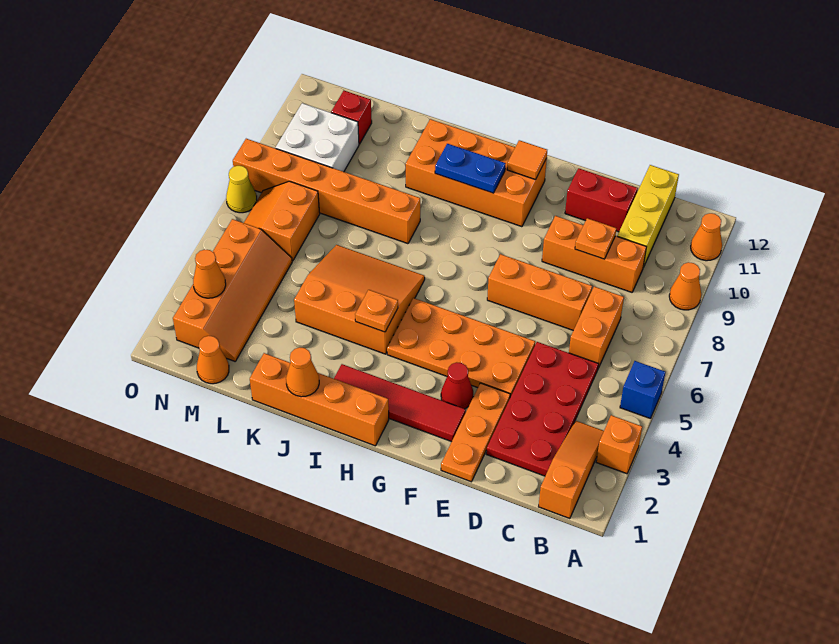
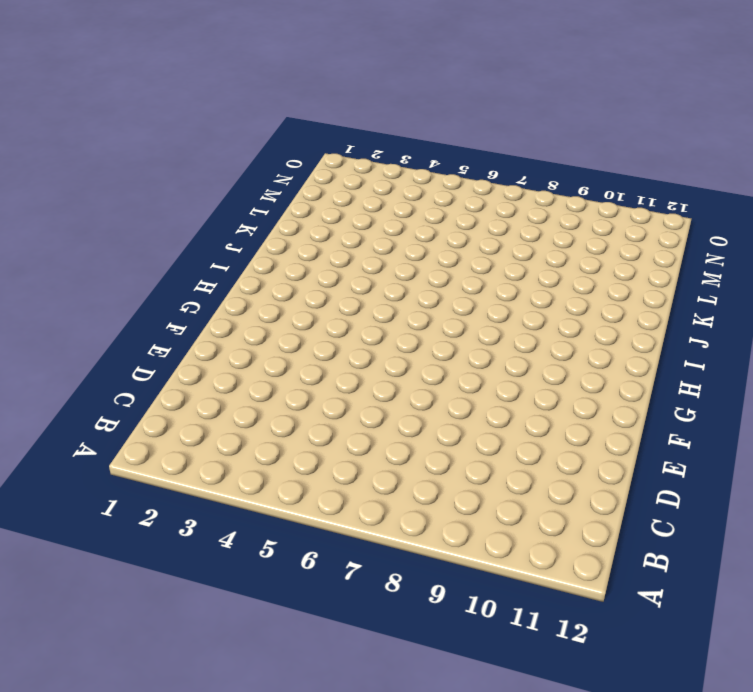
none -> orange brick A3 level 1
none -> blue brick A5 level 1
none -> orange cone A9 level 1
none -> orange cone A11 level 1

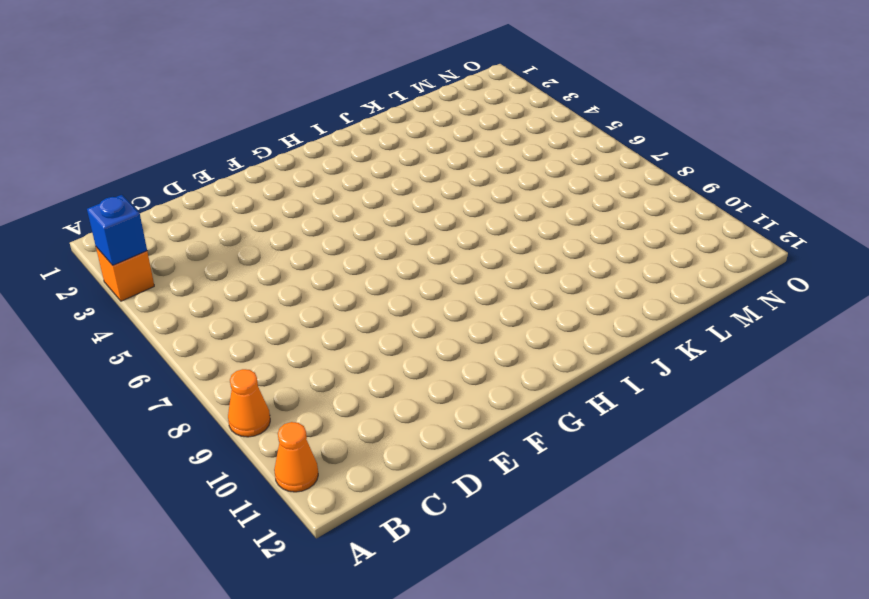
blue brick A3 level 2 -> blue brick A5 level 1
none -> orange slope B1:B3 level 1 top 1
none -> red plate C2:D5 level 1
none -> orange brick C6:C7 level 1
none -> orange brick C9:E9 level 1

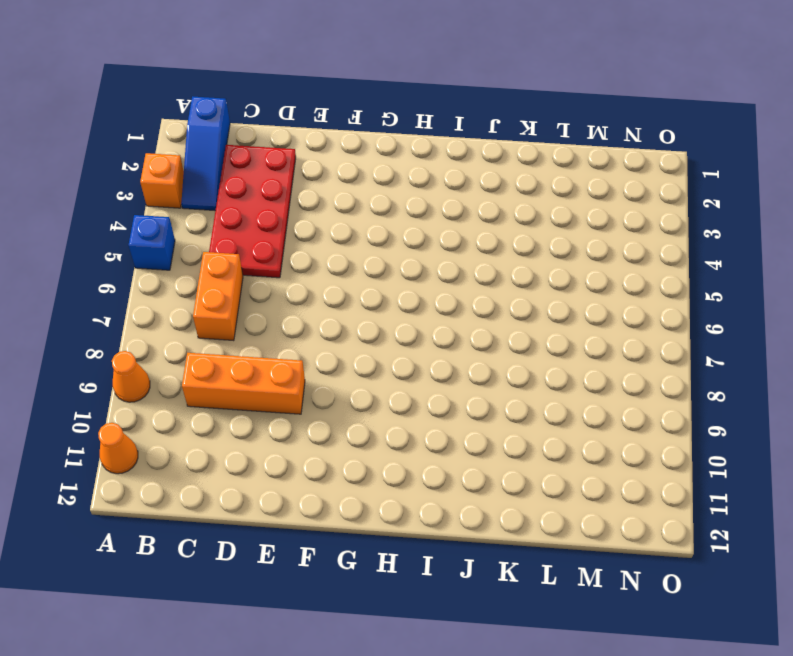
blue slope B1:B3 level 1 top 1 -> orange slope B1:B3 level 1 top 1
none -> yellow brick C10:C12 level 1
none -> orange brick D7:F7 level 1
none -> red brick D11:E11 level 1
none -> orange plate E1:E3 level 1

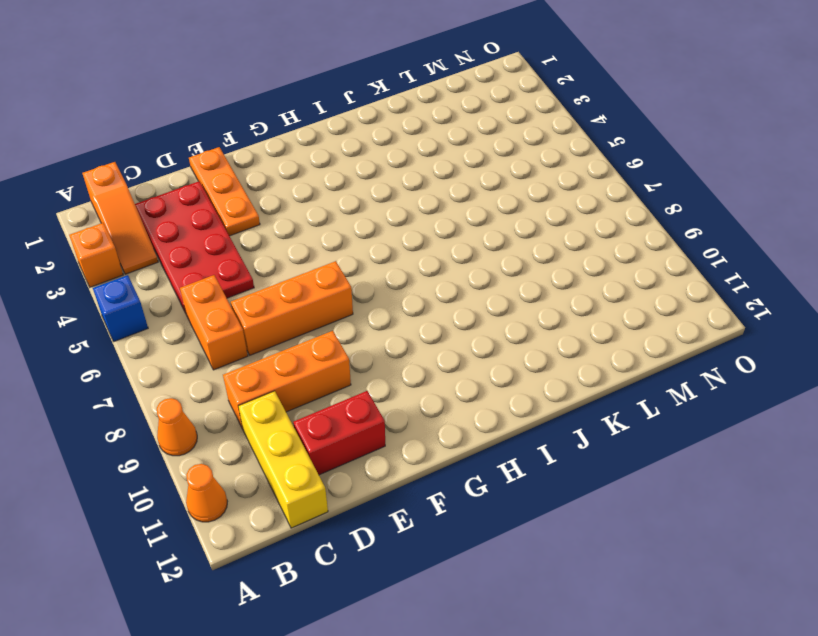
none -> orange plate E4:H5 level 1
none -> red tile F2:I2 level 1
none -> red cone F3 level 1
none -> orange brick G10:J11 level 1

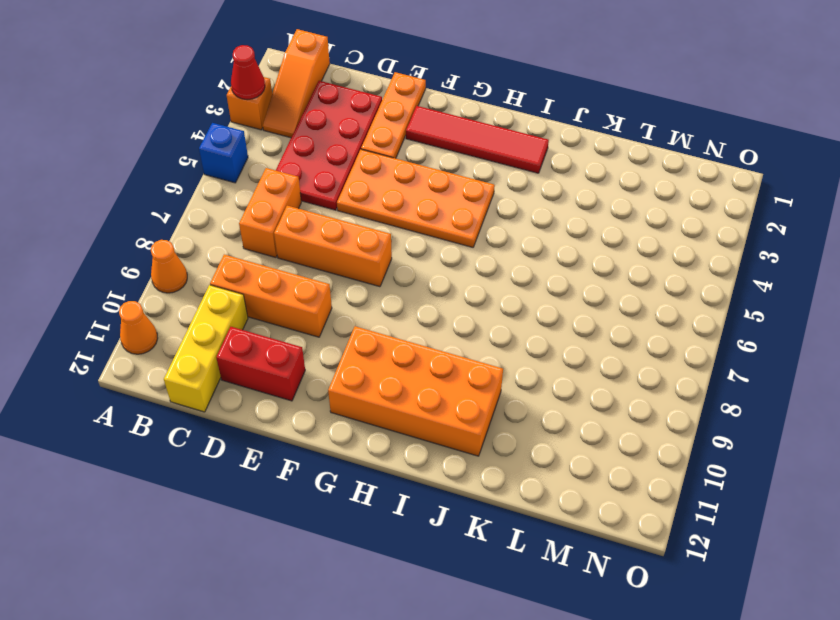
red cone A3 level 2 -> red cone F3 level 1
none -> orange brick H1:K1 level 1
none -> orange slope I4:K6 level 1 top 4
none -> orange brick J8:O8 level 1
none -> orange cone M1 level 1

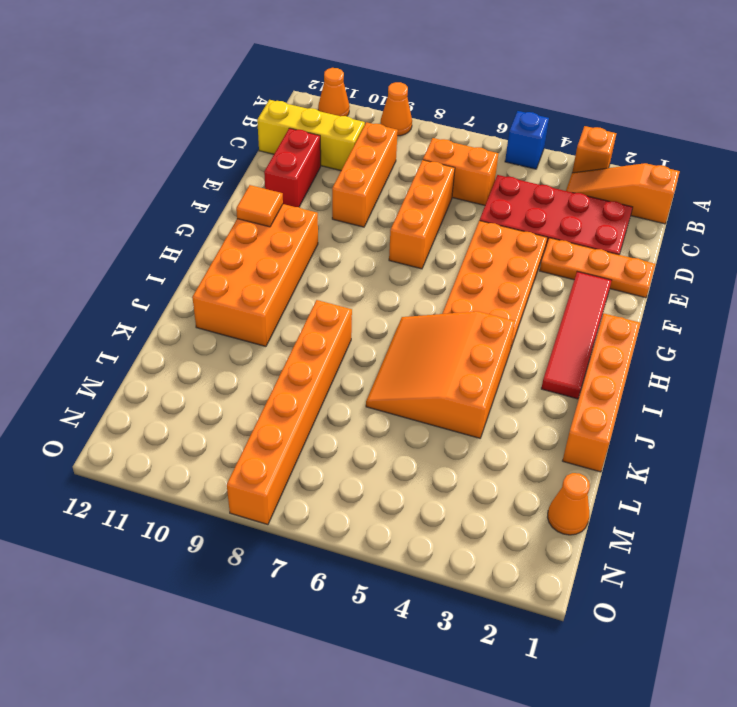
none -> red cone F3 level 1
none -> orange slope M2:N5 level 1 top N
none -> orange slope M6:N7 level 1 top M
none -> white brick M9:N10 level 1

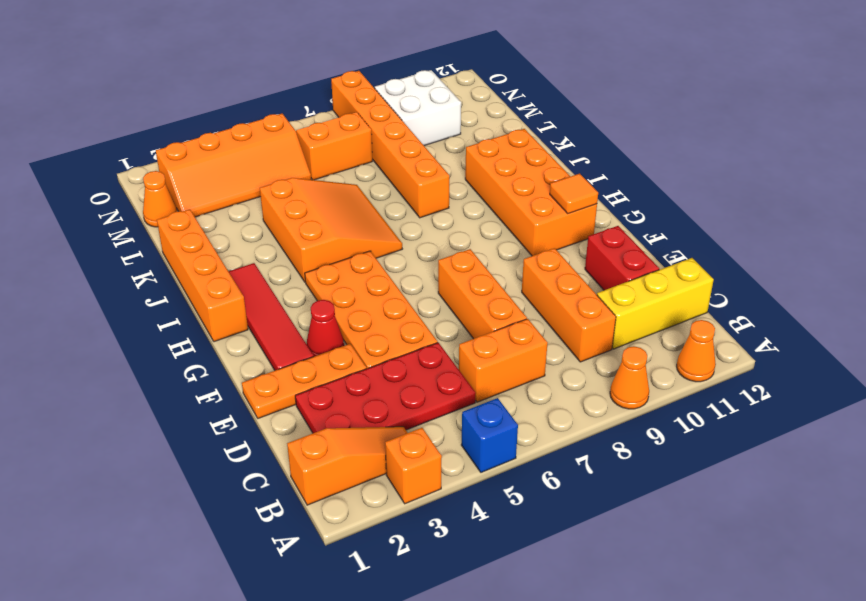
none -> red brick M11 level 1
none -> yellow cone O7 level 1
none -> orange plate D9 level 2
none -> blue plate H10:I10 level 2

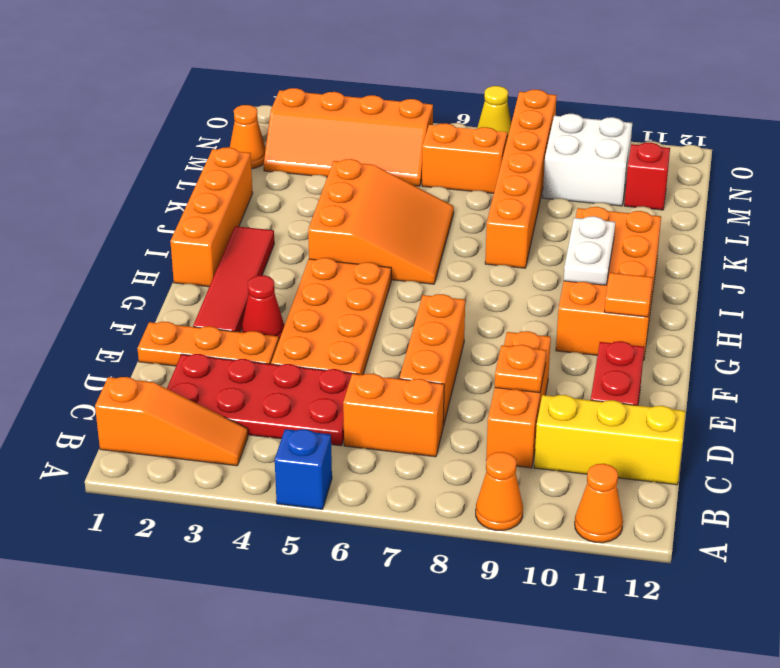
white plate H10:I10 level 2 -> blue plate H10:I10 level 2
none -> orange brick A3 level 1
none -> orange plate I4 level 2
none -> orange cone J1 level 2
none -> orange cone N3 level 2

